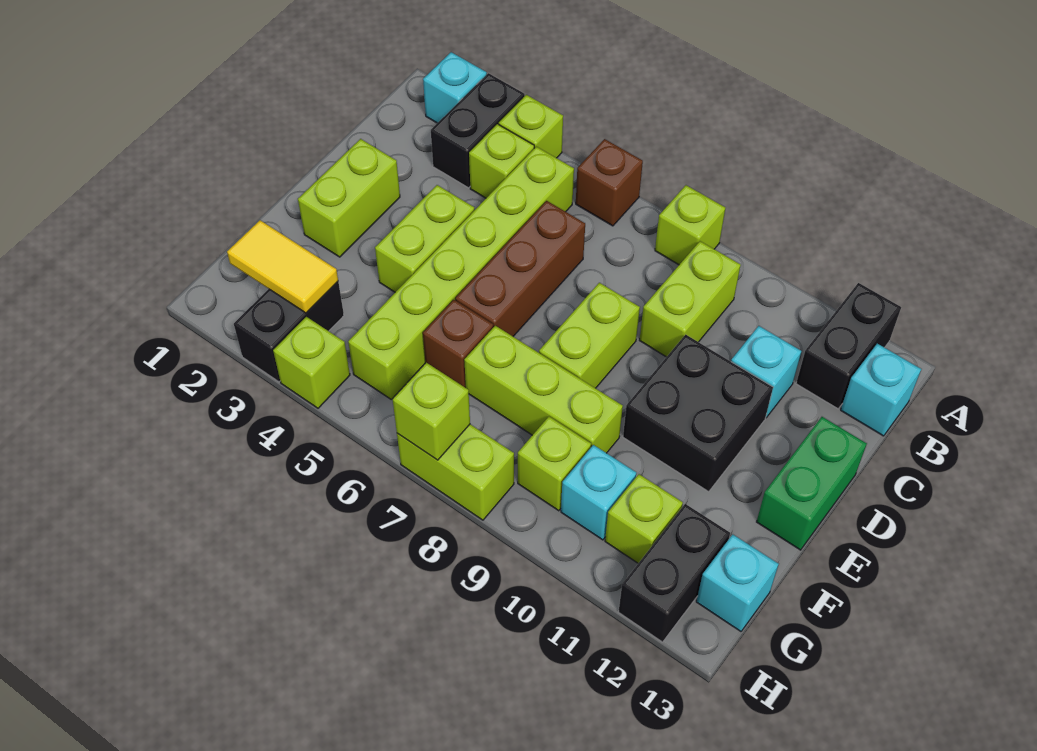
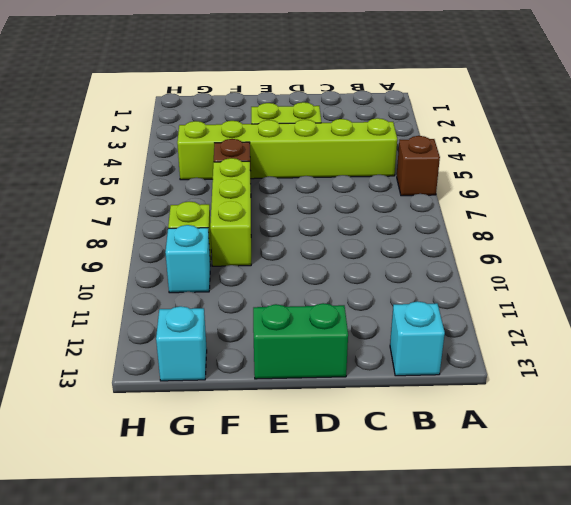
none -> cyan brick A2 level 1
none -> black brick A3:B3 level 1
none -> lime brick A4 level 1

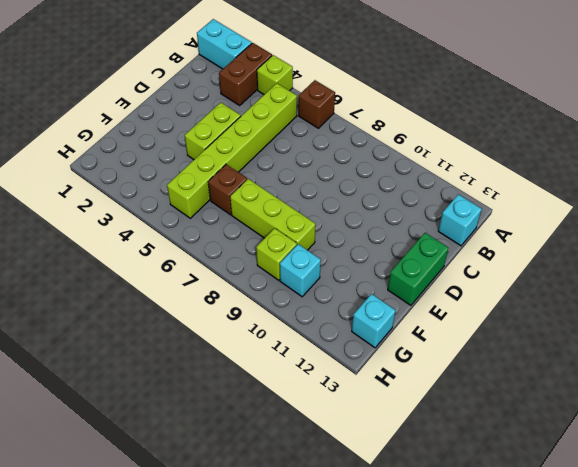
cyan brick A1:A2 level 1 -> cyan brick A2 level 1
brown brick A3:B3 level 1 -> black brick A3:B3 level 1
none -> lime brick A8 level 1
none -> black brick A12:B12 level 1
none -> lime brick B4 level 1

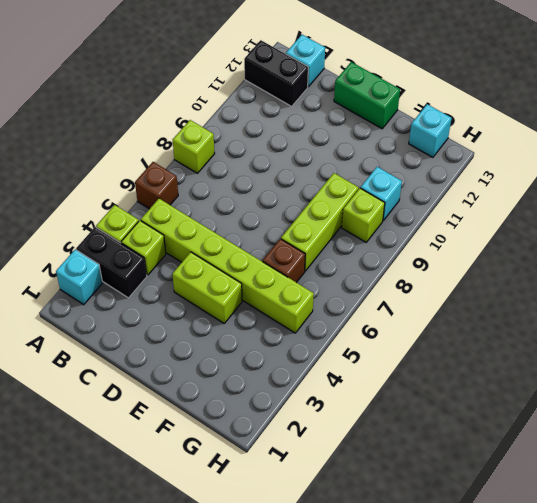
none -> lime brick B9:C9 level 1
none -> brown brick C6:E6 level 1
none -> cyan brick C11 level 1

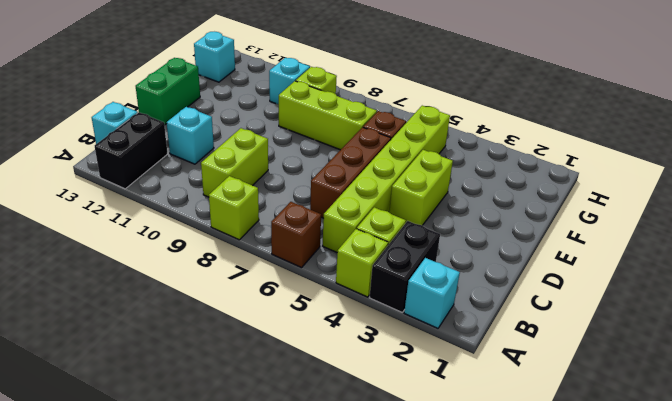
none -> lime brick D2:E2 level 1
none -> lime brick D8:E8 level 1
none -> black brick D10:E11 level 1

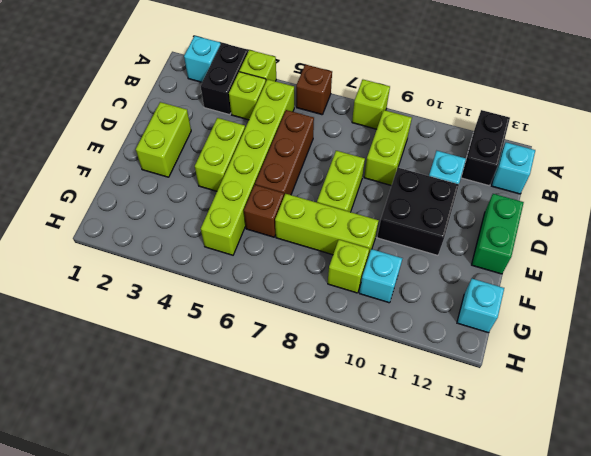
none -> black brick G3:H3 level 1
none -> lime brick G11 level 1
none -> black brick G12:H12 level 1

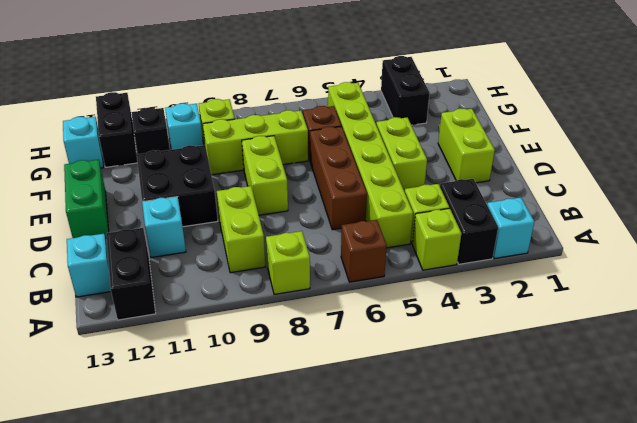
black brick G11 level 1 -> lime brick G11 level 1
none -> lime brick H4 level 1
none -> lime brick H7:H8 level 1
none -> yellow tile G2:G3 level 2

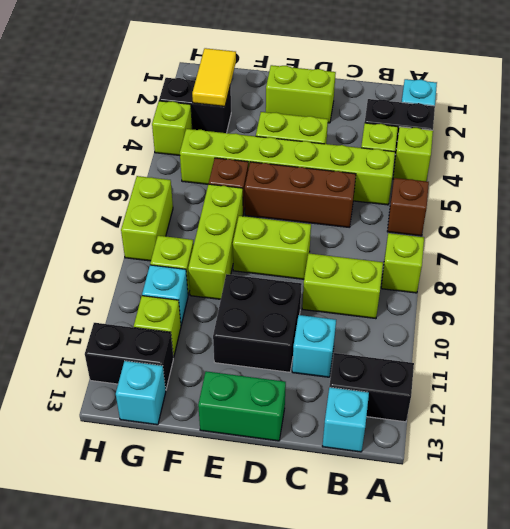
none -> lime brick H7 level 2

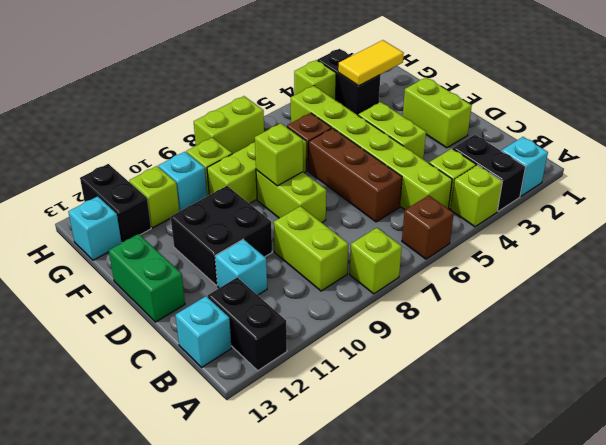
lime brick E8 level 2 -> lime brick H7 level 2

